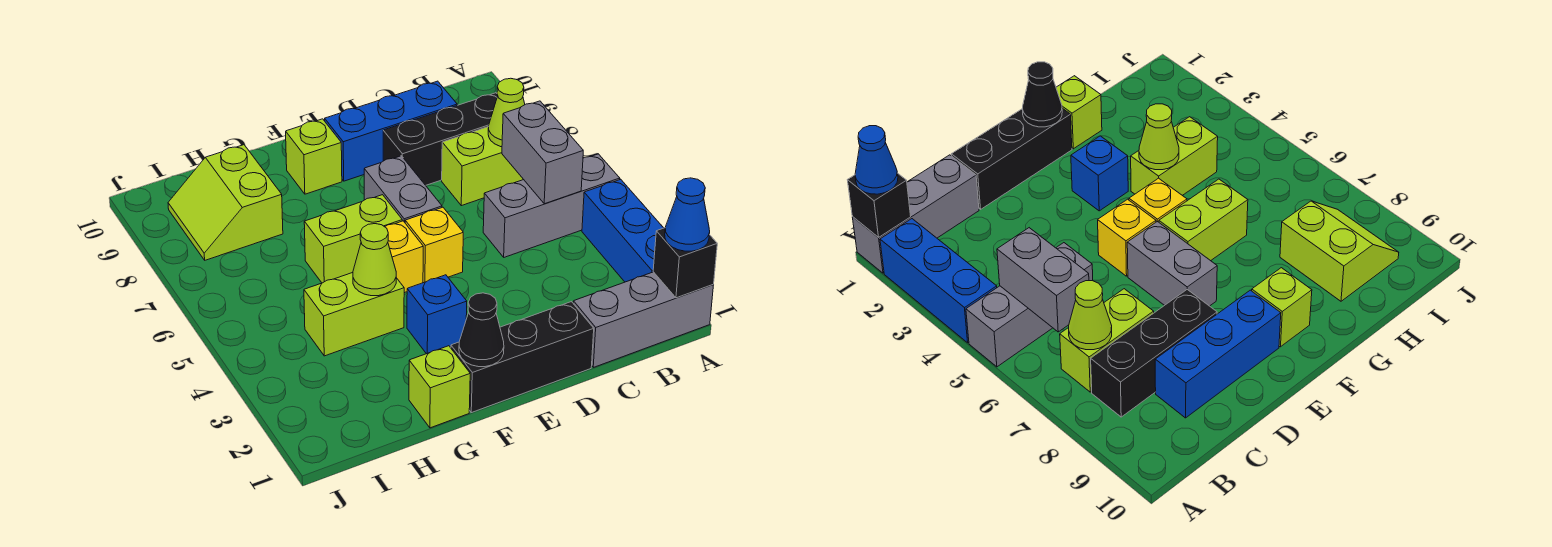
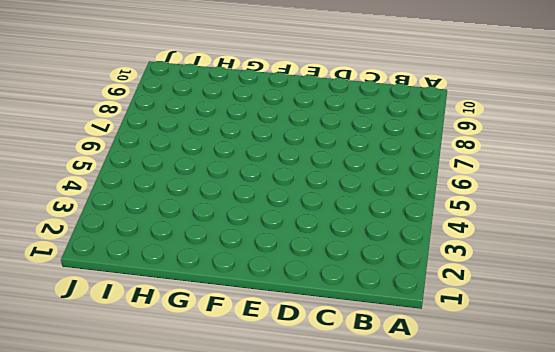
none -> grey brick A1:C1 level 1
none -> blue brick A2:A4 level 1
none -> grey brick A5:C5 level 1

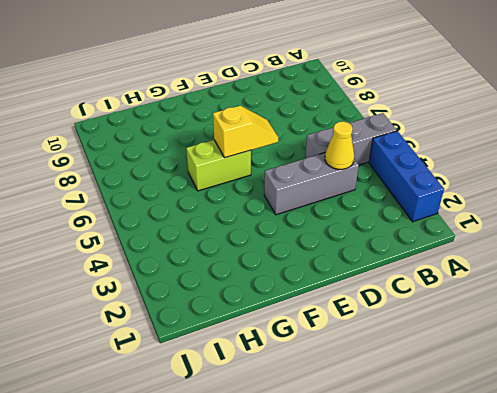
grey brick C4:E4 level 1 -> grey brick A1:C1 level 1
yellow cone C4 level 2 -> none
yellow slope E6:F6 level 2 top F -> none
none -> lime brick B7:C7 level 1
none -> black brick B8:D8 level 1
none -> blue brick C9:E9 level 1

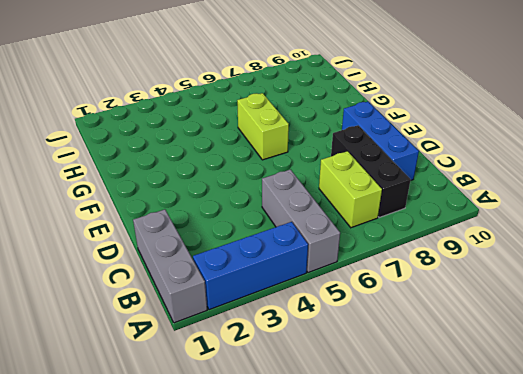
none -> black brick D1:F1 level 1
none -> yellow brick E5 level 1
none -> grey brick E6:E7 level 1

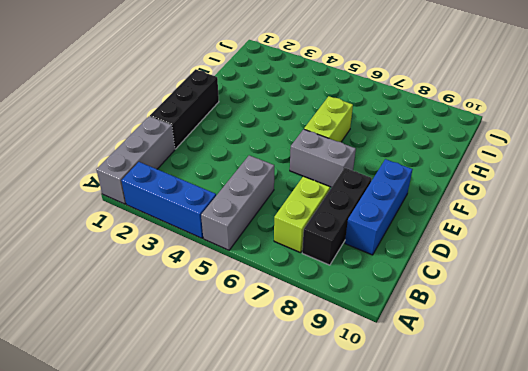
none -> yellow brick E5 level 1
none -> blue brick F3 level 1
none -> yellow brick F5 level 1

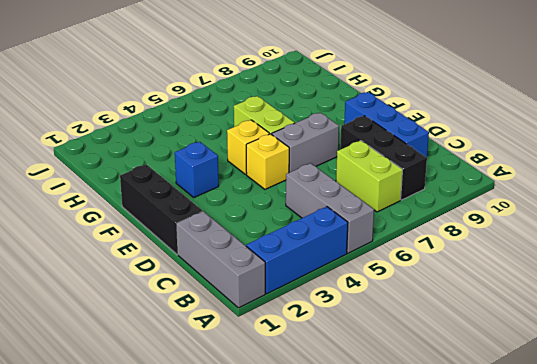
none -> lime brick F9 level 1
none -> lime brick G1 level 1
none -> lime brick G4:H4 level 1

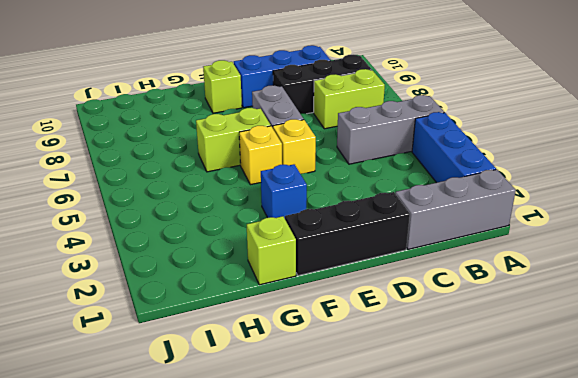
none -> lime brick G4:H4 level 1
none -> lime slope H8:I9 level 1 top H
none -> black brick A1 level 2

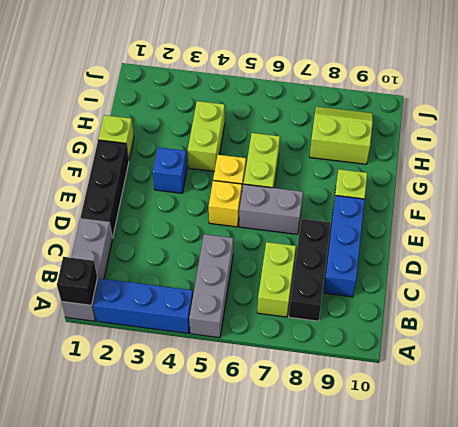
none -> grey brick B5:B6 level 2
none -> lime cone B7 level 2
none -> black cone F1 level 2

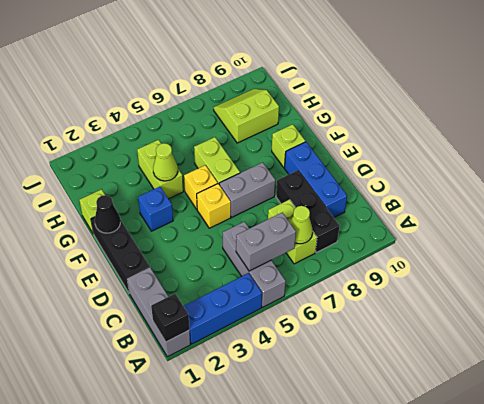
none -> blue cone A1 level 3

